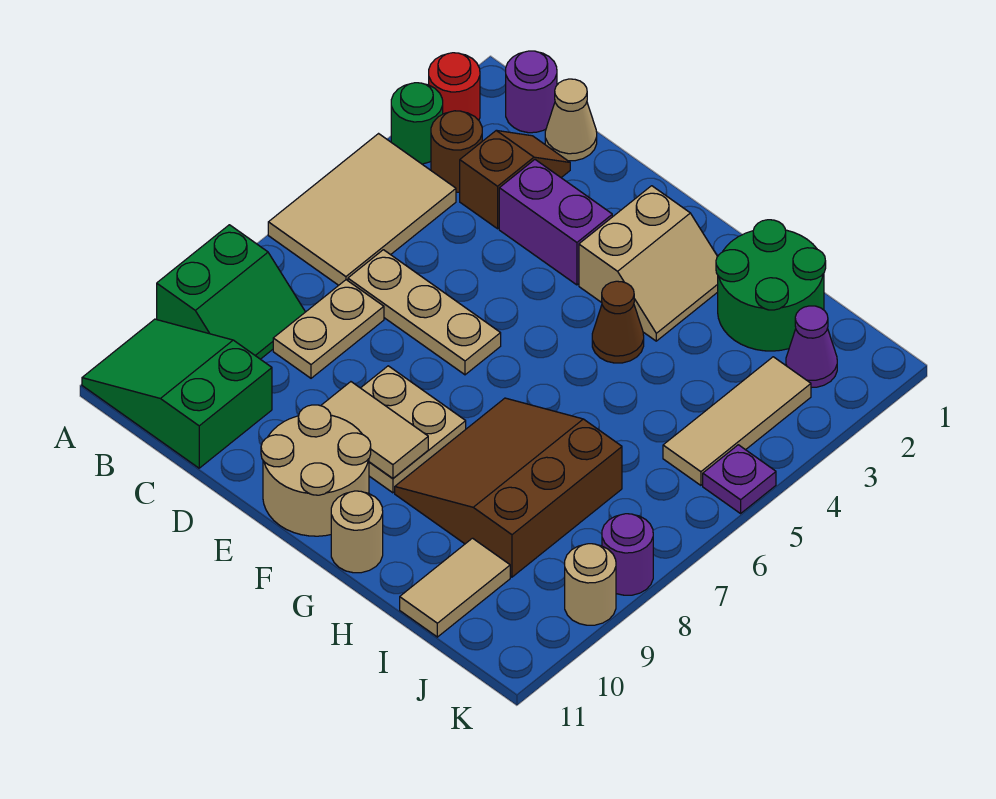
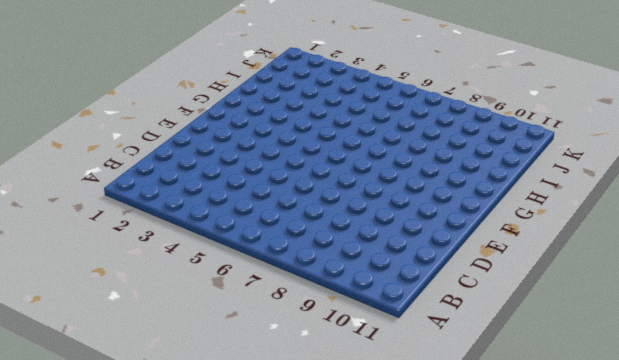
none -> red round brick A2 level 1
none -> green round brick A3 level 1
none -> tan tile A4:B6 level 1

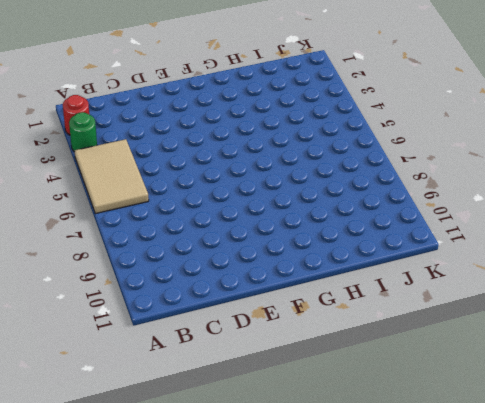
none -> green slope A8:B9 level 1 top A
none -> green slope A10:C11 level 1 top C
none -> purple round brick B1 level 1

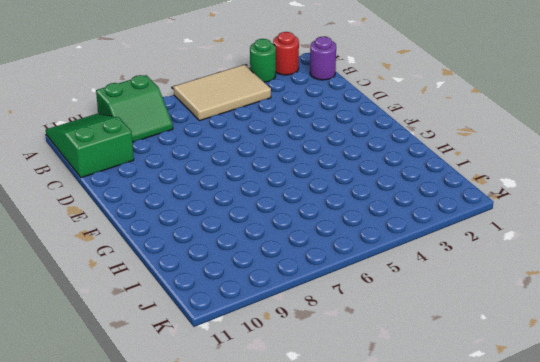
none -> brown round brick B3 level 1
none -> tan cone C1 level 1
none -> brown slope C2:C3 level 1 top 3

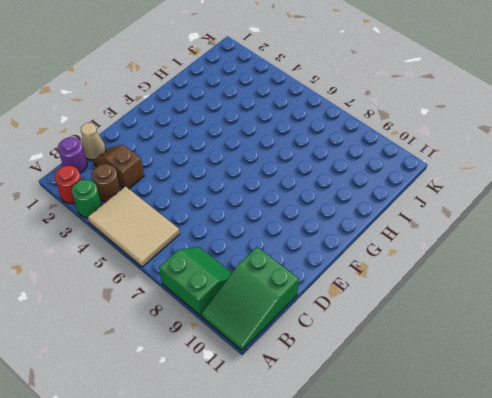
none -> tan plate C6:E6 level 1
none -> tan plate C7:C8 level 1
none -> purple brick D3:E3 level 1

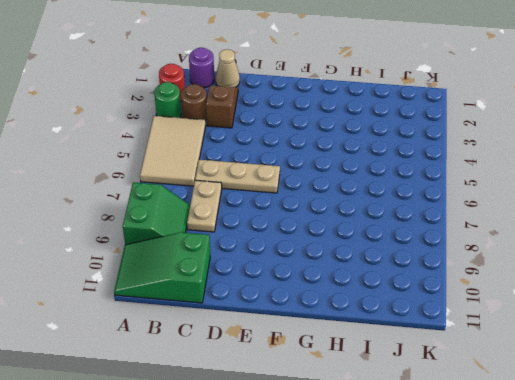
none -> purple brick D3:E3 level 1
none -> tan plate E8:F9 level 1
none -> tan round brick E10:F11 level 1

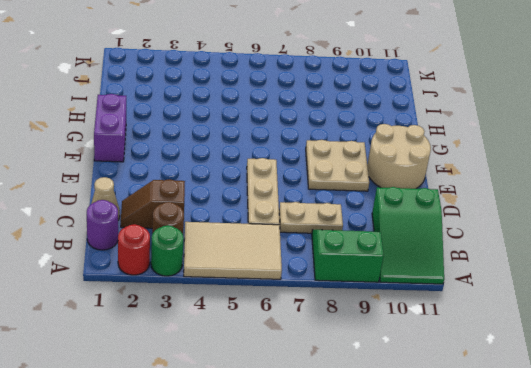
purple brick F1:G1 level 1 -> purple brick D3:E3 level 1
none -> tan slope F2:G3 level 1 top F
none -> brown cone G4 level 1
none -> brown slope G7:I9 level 1 top I

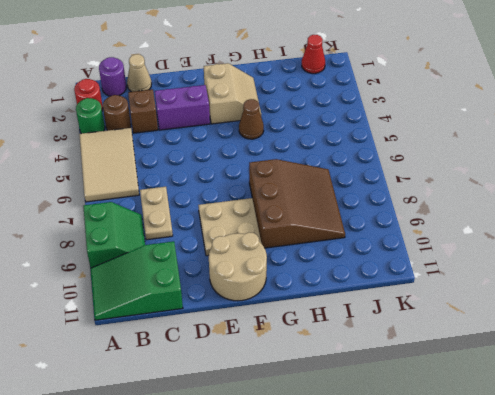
brown slope G7:I9 level 1 top G -> brown slope G7:I9 level 1 top I
red cone J1 level 1 -> none
none -> tan plate C6:E6 level 1
none -> tan round brick G11 level 1
none -> green round brick H1:I2 level 1

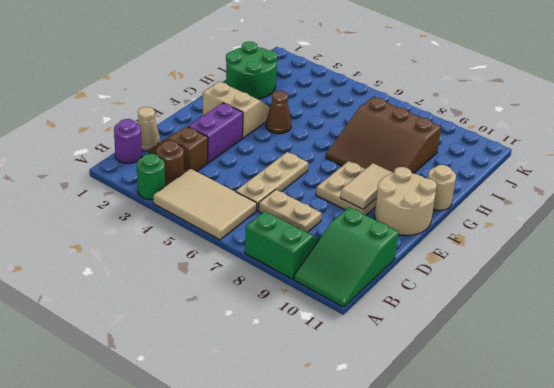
none -> red round brick A2 level 1
none -> tan tile I10:I11 level 1
none -> purple cone J2 level 1

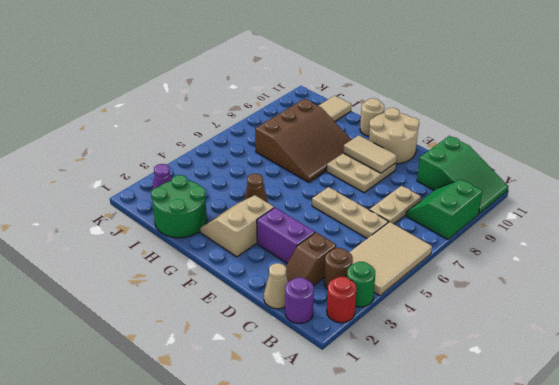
none -> tan tile J3:J5 level 1
none -> purple plate K5 level 1
none -> purple round brick K8 level 1

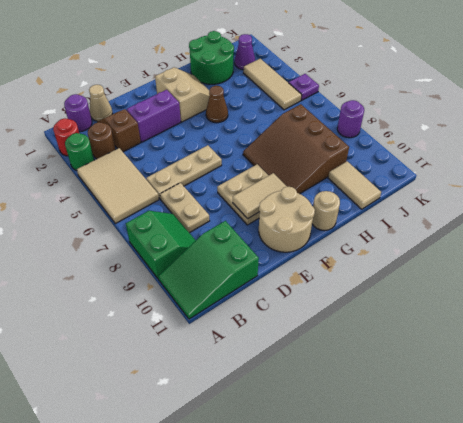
none -> tan round brick K9 level 1

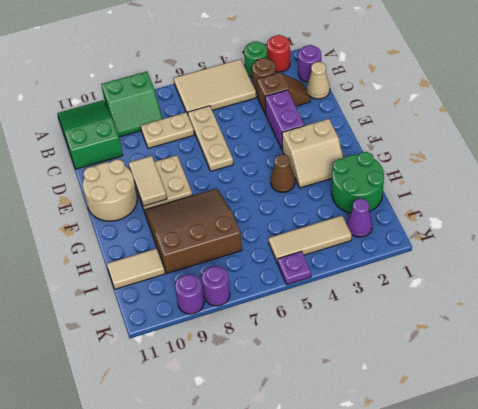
purple round brick K9 level 1 -> tan round brick K9 level 1
none -> tan round brick G11 level 1

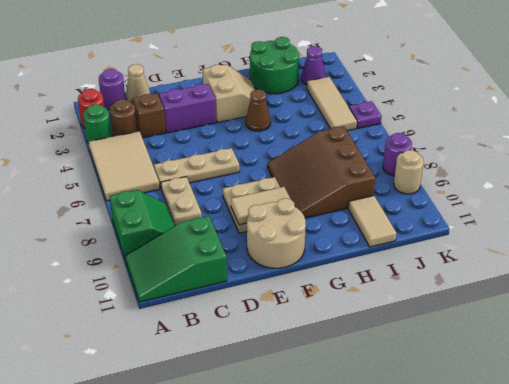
none -> tan round brick G11 level 1

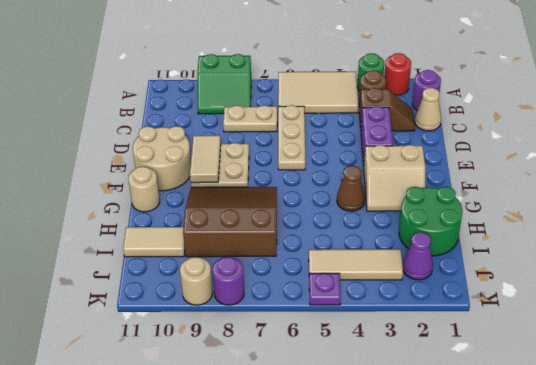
none -> green slope A10:C11 level 1 top C

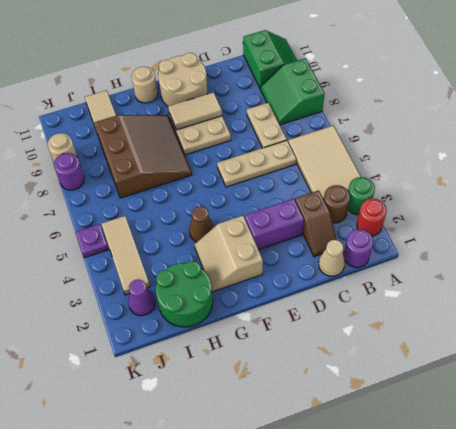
green slope A10:B11 level 1 top B -> green slope A10:C11 level 1 top C

